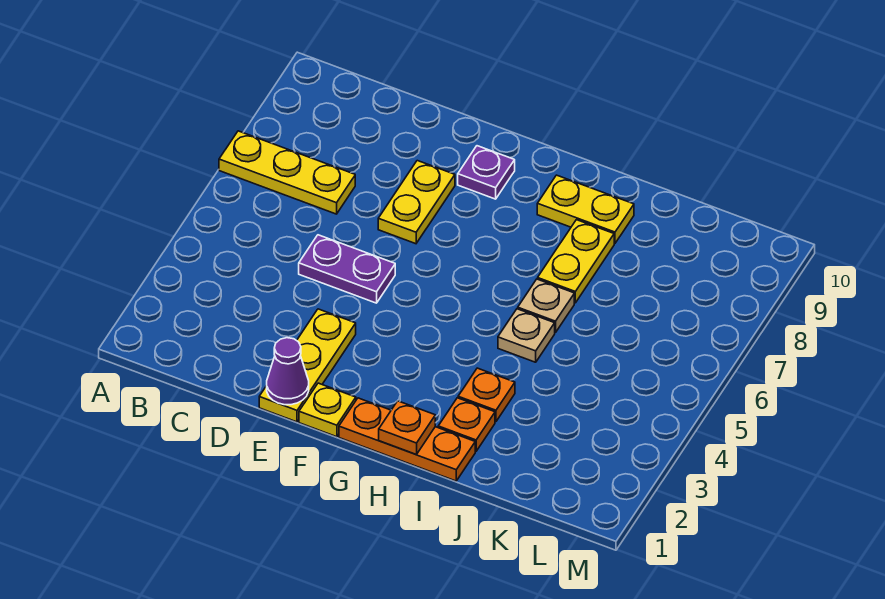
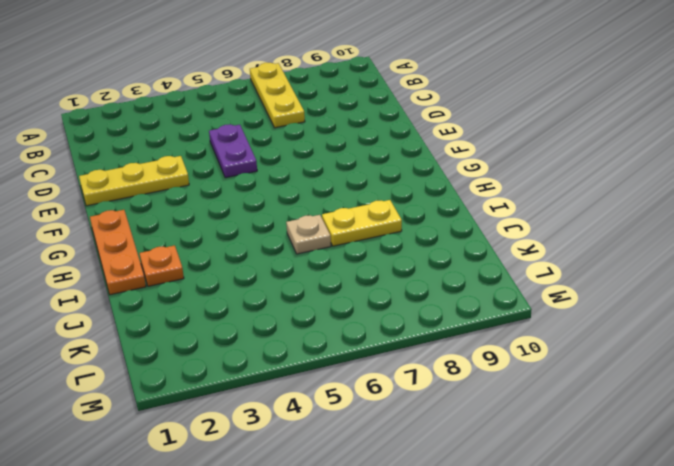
none -> yellow plate E7:E8 level 1
none -> yellow plate F1 level 1
none -> purple plate F9 level 1

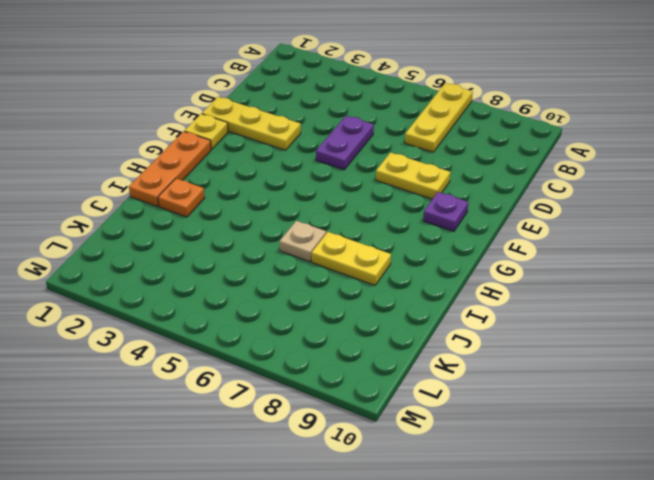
none -> yellow plate H9:I9 level 1
none -> orange plate I3 level 1
none -> tan plate I5 level 1

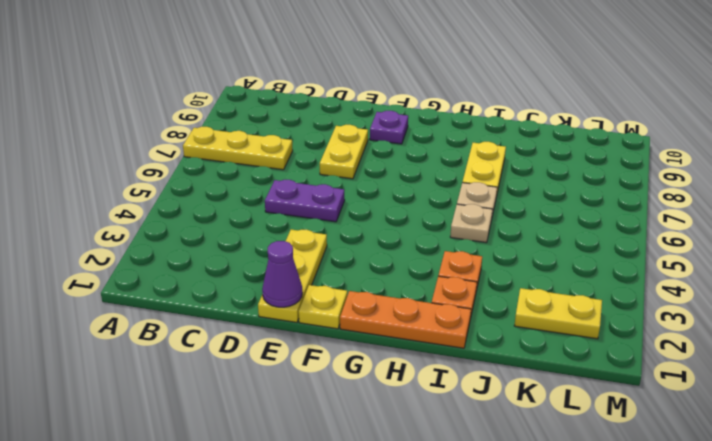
yellow plate K2:L2 level 1 -> yellow plate H9:I9 level 1
none -> orange plate H1 level 2

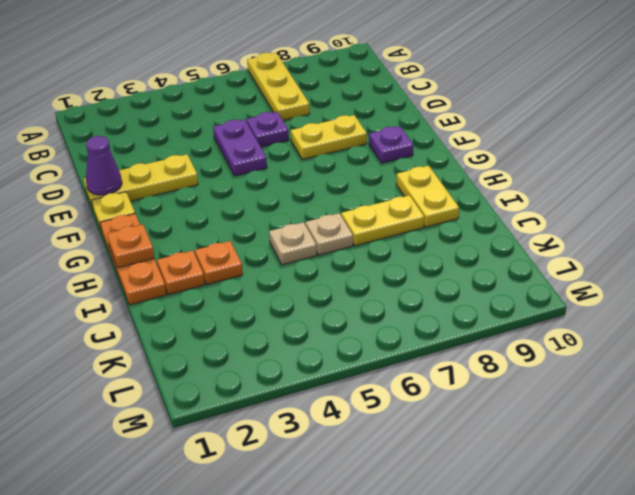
purple plate D6 level 1 -> none

